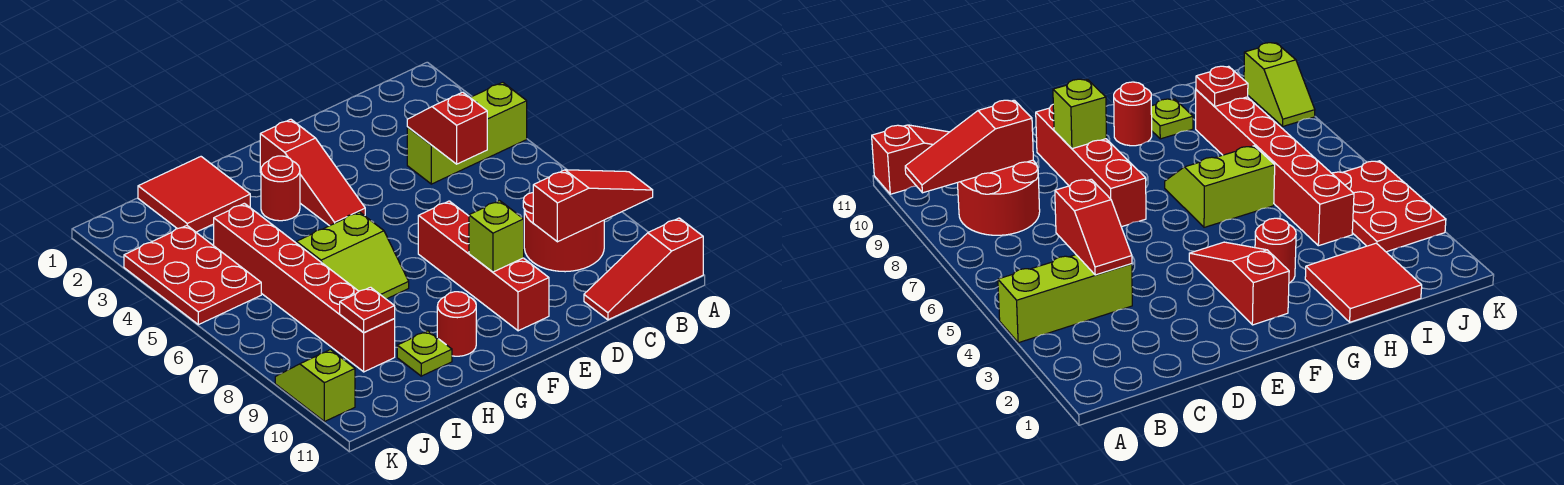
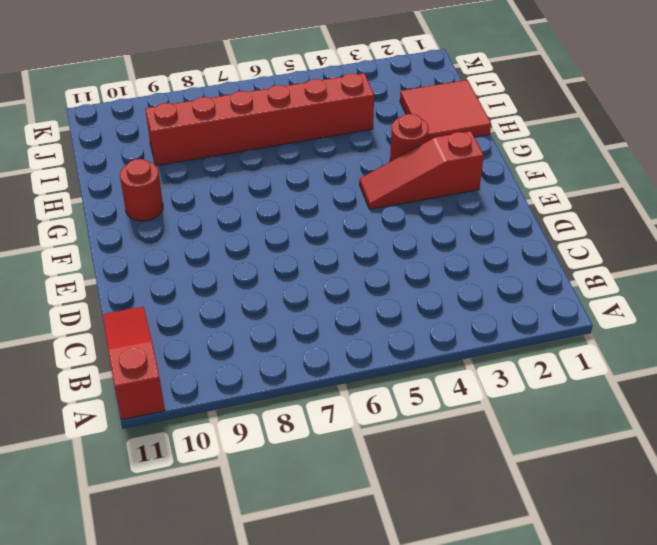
none -> lime brick A4:C4 level 1
none -> red round brick B8:C9 level 1
none -> red brick E7:E10 level 1

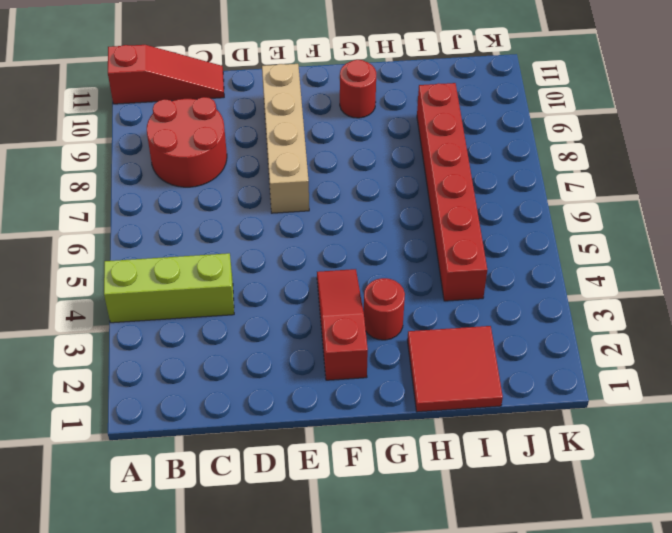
tan brick E7:E10 level 1 -> red brick E7:E10 level 1
none -> lime slope G6:H7 level 1 top 6
none -> lime plate H10 level 1
none -> red plate J3:K5 level 1

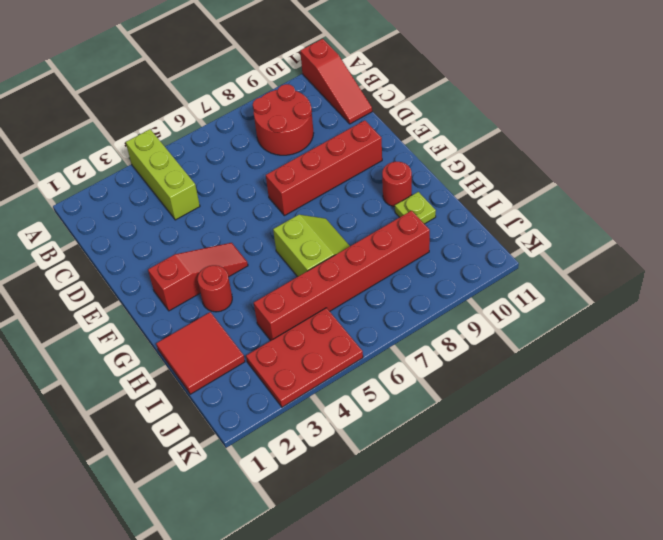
none -> lime slope K9:K10 level 1 top 10
none -> red slope A9:C9 level 2 top C
none -> red slope C4:C5 level 2 top 5

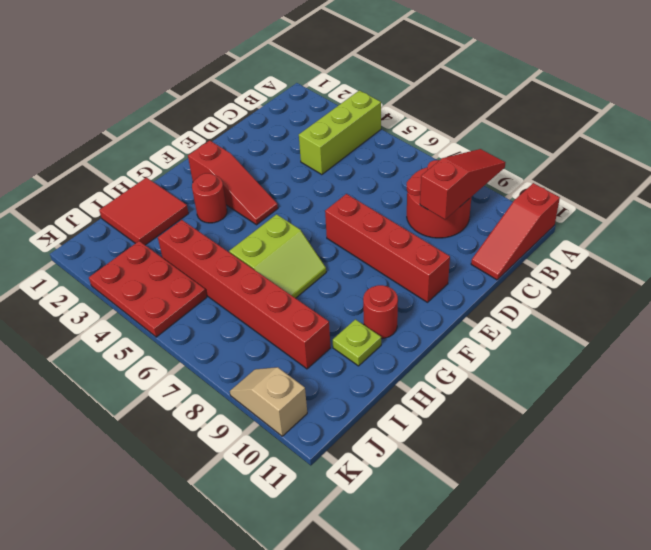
tan slope K9:K10 level 1 top 10 -> lime slope K9:K10 level 1 top 10
none -> red slope C4:C5 level 2 top 5
none -> lime brick E9 level 2
none -> red plate I9 level 2

